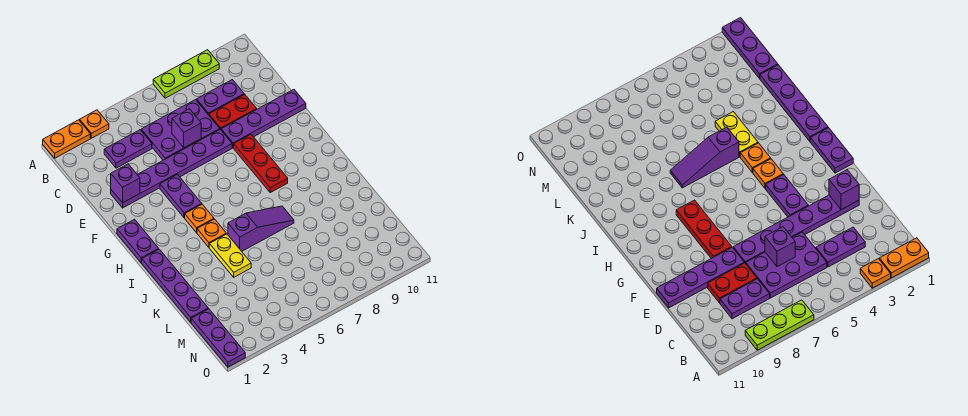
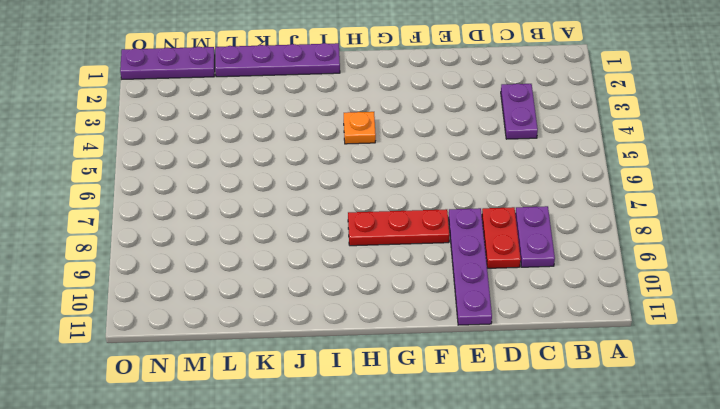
none -> orange plate A1:A2 level 1
none -> orange plate A3 level 1
none -> lime plate A7:A9 level 1

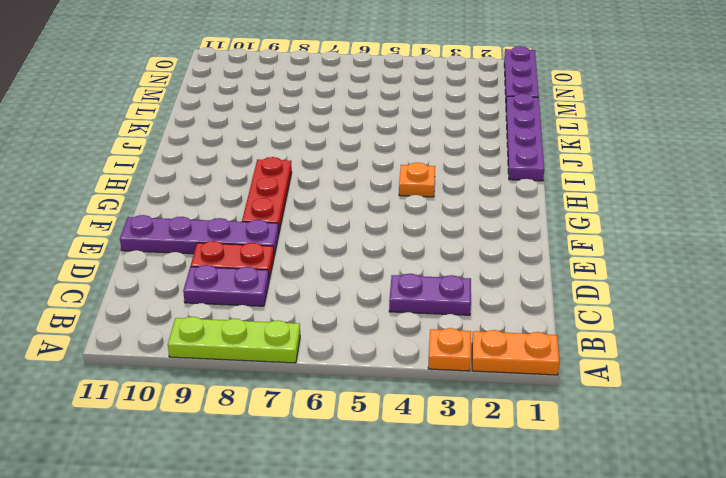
none -> purple plate C5:D7 level 1
none -> purple plate E2:E7 level 1
none -> purple plate F4:G4 level 1

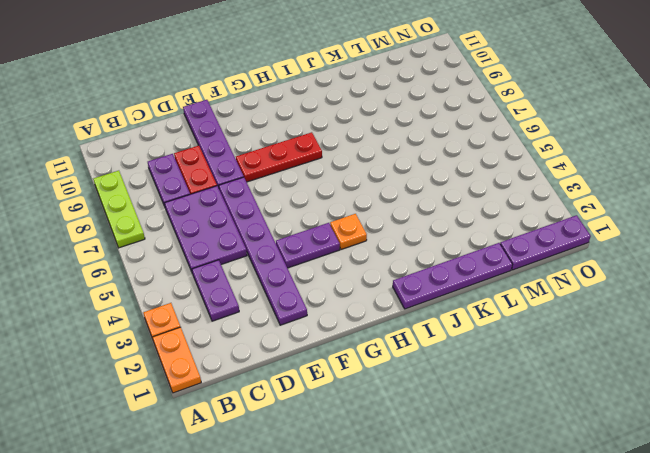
none -> purple plate G1:H1 level 1
none -> orange plate I4 level 1
none -> yellow plate J4:K4 level 1

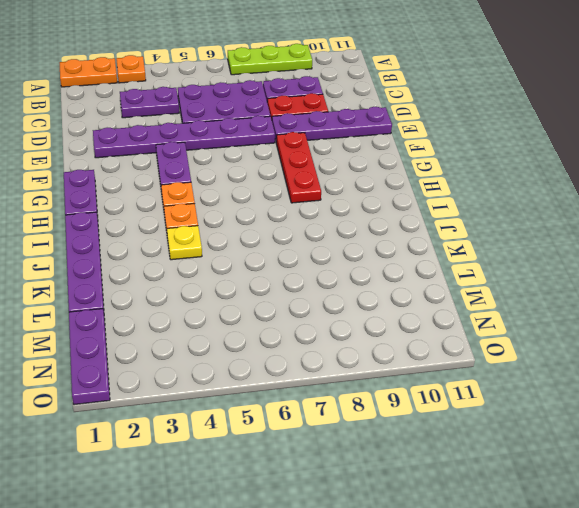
yellow plate J4 level 1 -> yellow plate J4:K4 level 1
none -> purple slope J5:J7 level 1 top 5
none -> purple brick D6 level 2
none -> purple brick E2 level 2

